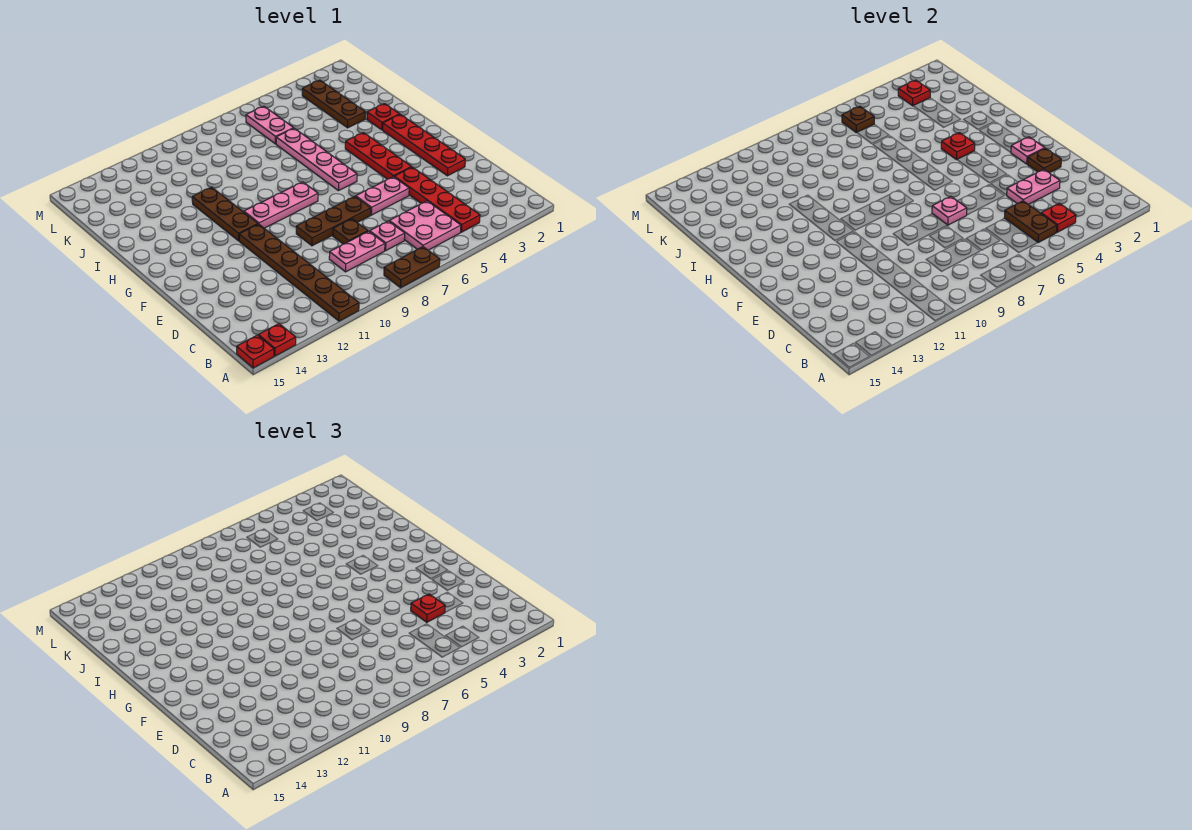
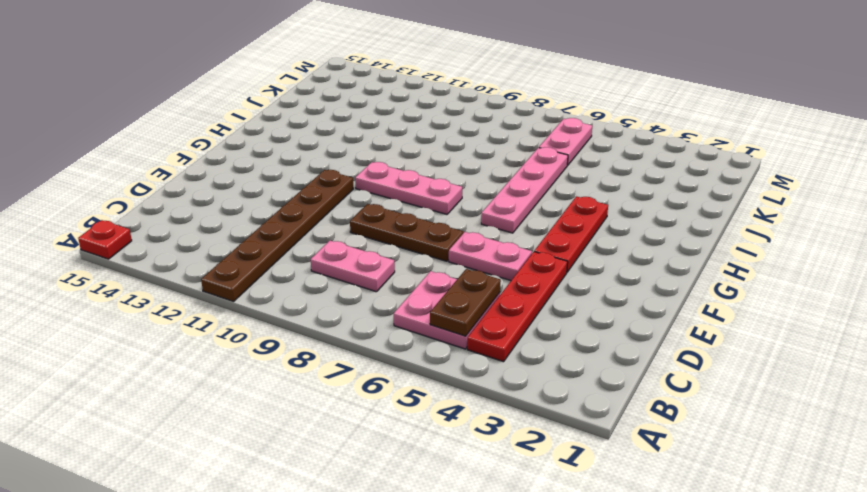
none -> brown plate A7:A8 level 1
none -> red plate A14 level 1
none -> pink plate C7 level 1

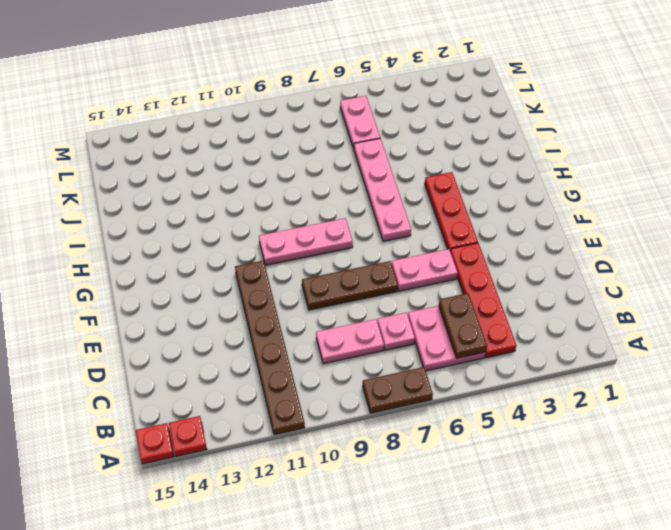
none -> brown plate D8 level 1
none -> red plate E2:H2 level 1
none -> brown plate G11:I11 level 1

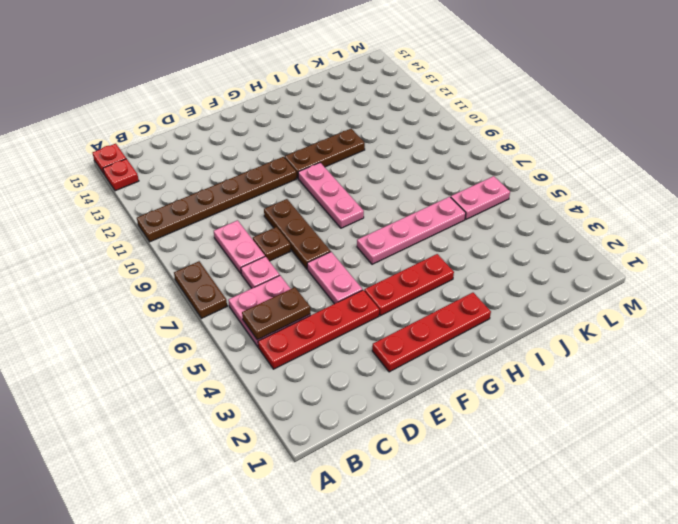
none -> red plate I2 level 1
none -> brown plate J3:L3 level 1
none -> red plate B4 level 2

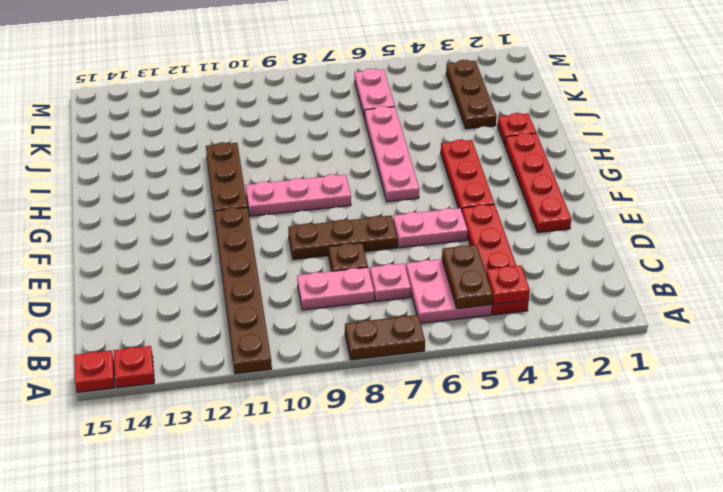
none -> pink plate D3:D4 level 2
none -> brown plate E2 level 2
none -> pink plate E7 level 2

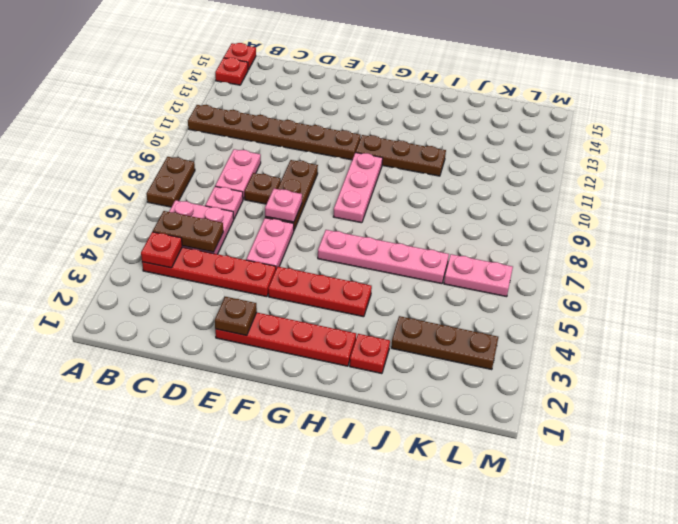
none -> pink plate D3:D4 level 2
none -> pink plate F2 level 2
none -> red plate H4 level 2

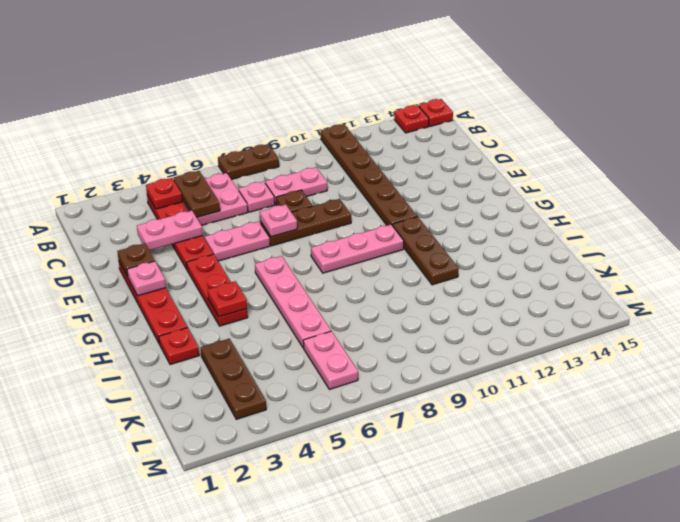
none -> red plate L3 level 2
none -> brown plate L6 level 2
none -> red plate D4 level 3

